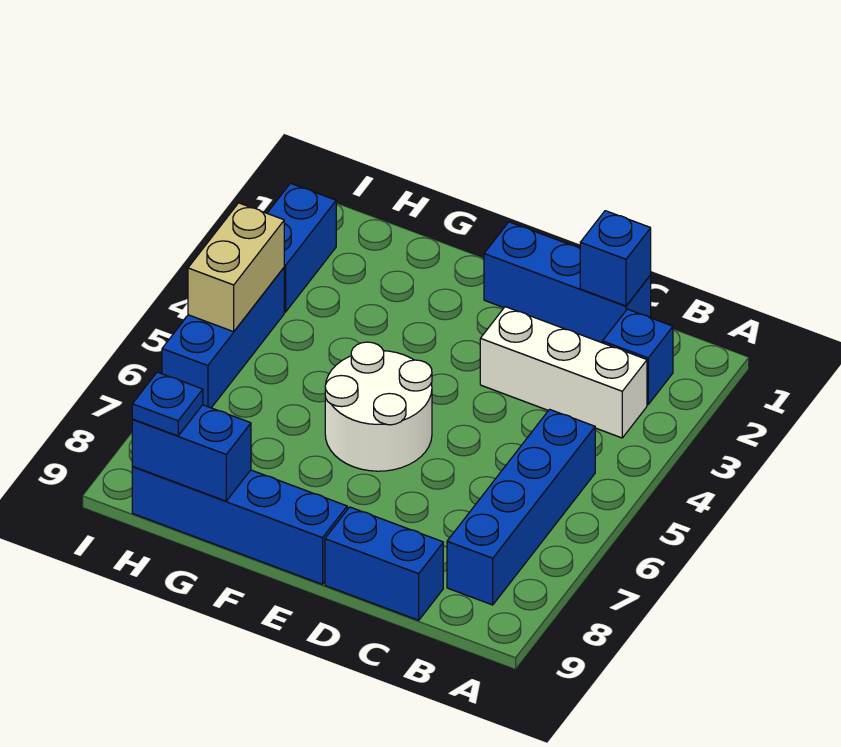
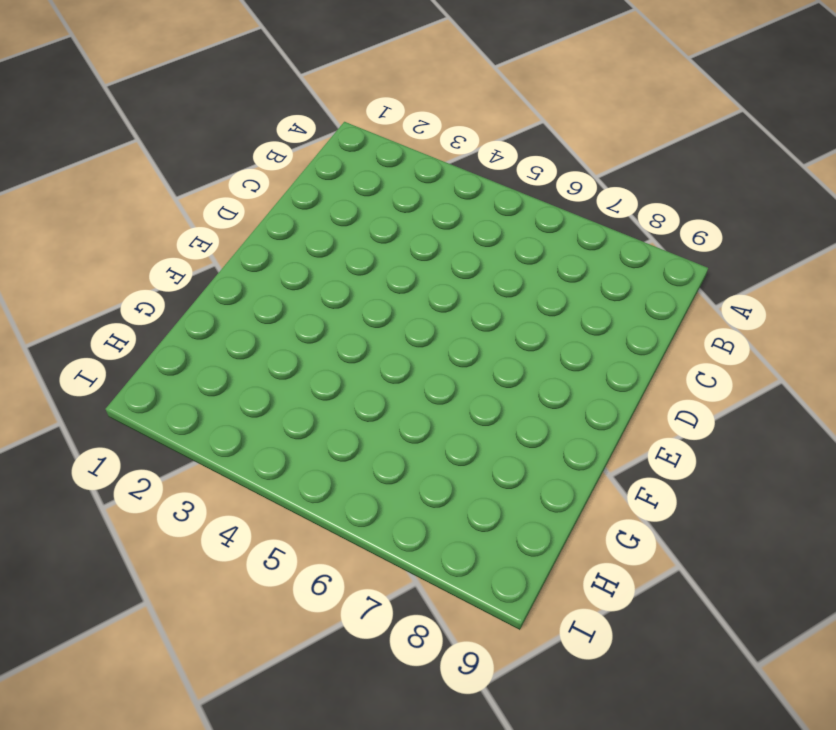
none -> blue brick B2 level 1
none -> white brick B3:D3 level 1
none -> blue brick B5:B8 level 1

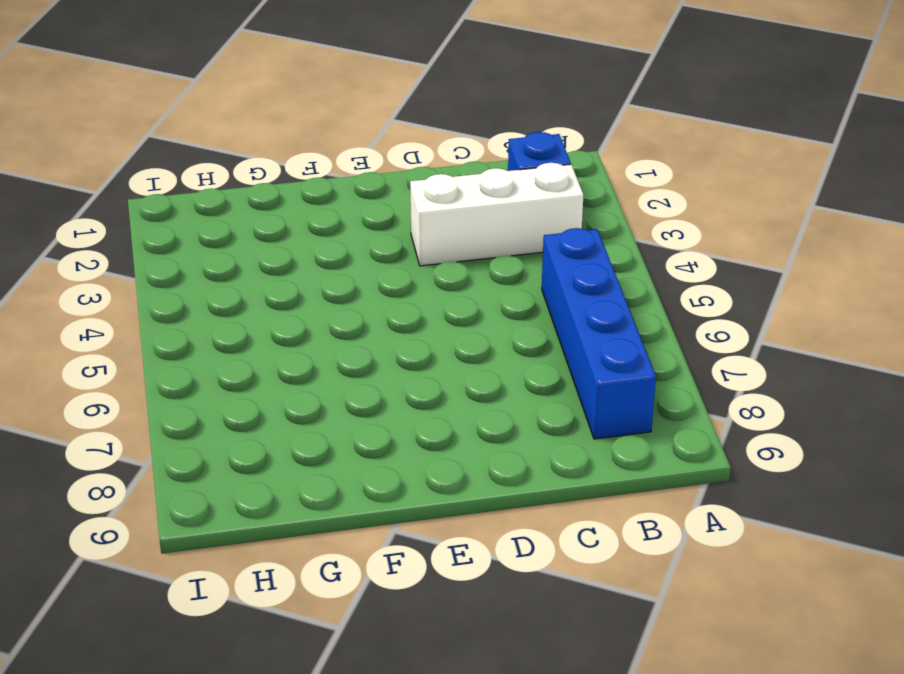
none -> blue brick C1:E1 level 1
none -> blue brick C9:D9 level 1
none -> white round brick E5:F6 level 1

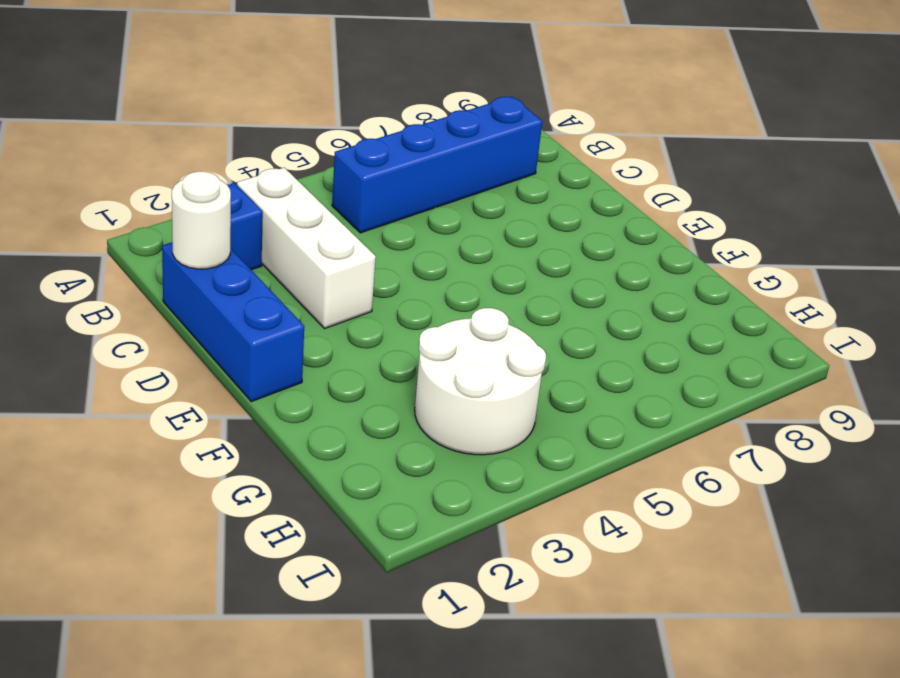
white round brick C1 level 2 -> blue brick C1 level 2
white round brick G3:H4 level 1 -> white round brick E5:F6 level 1
none -> blue brick C9:D9 level 1
none -> blue brick E9:H9 level 1
none -> blue brick I2:I3 level 1

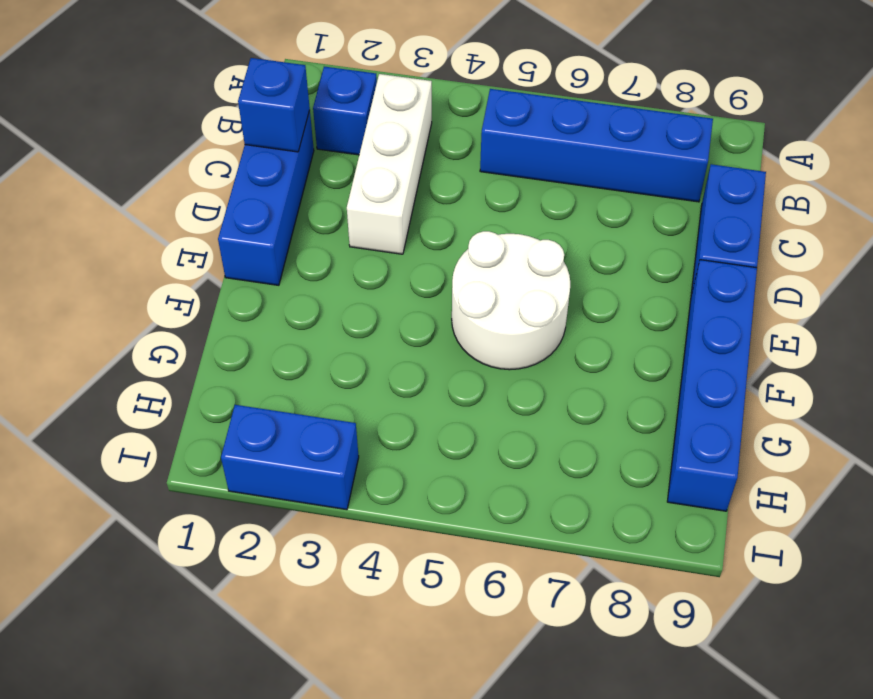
none -> blue brick I4:I6 level 1
none -> blue brick G9:H9 level 2
none -> tan brick I4:I5 level 2

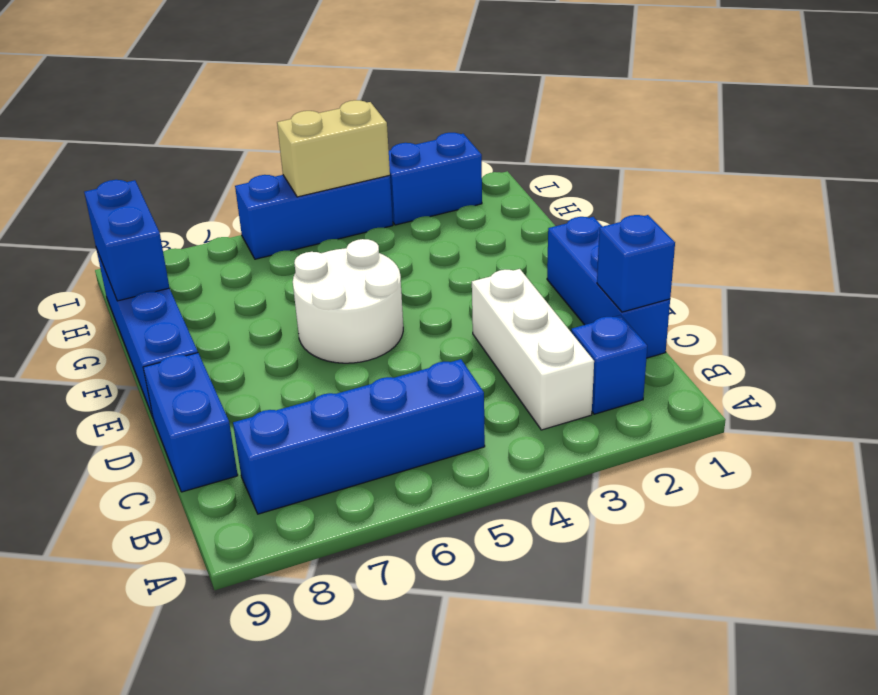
none -> blue plate H9 level 3

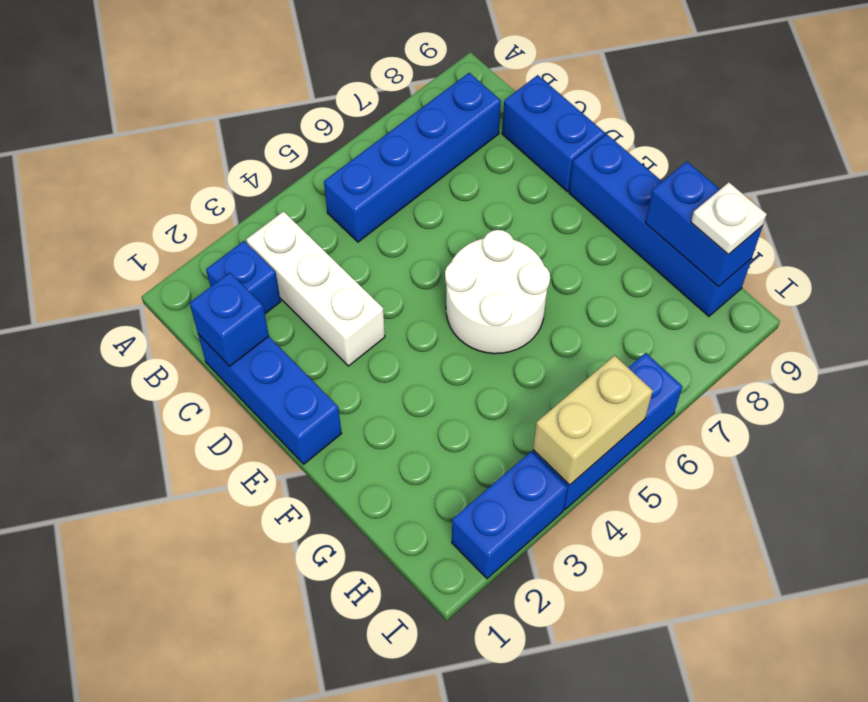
white plate H9 level 3 -> blue plate H9 level 3

